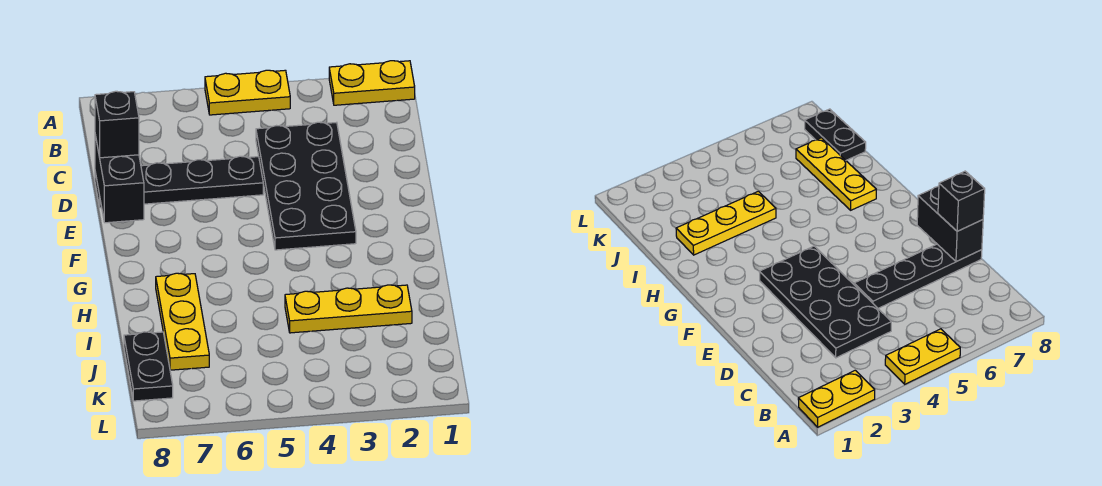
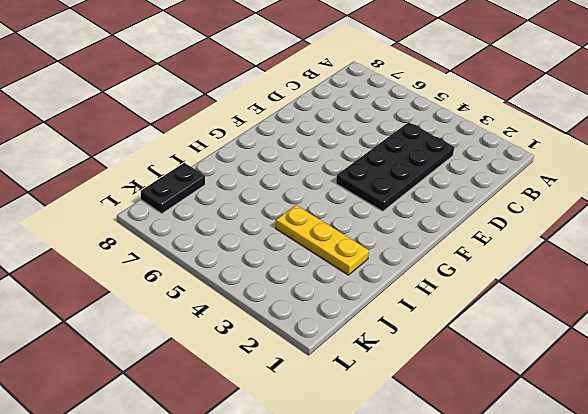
none -> yellow plate A1:A2 level 1
none -> yellow plate A4:A5 level 1

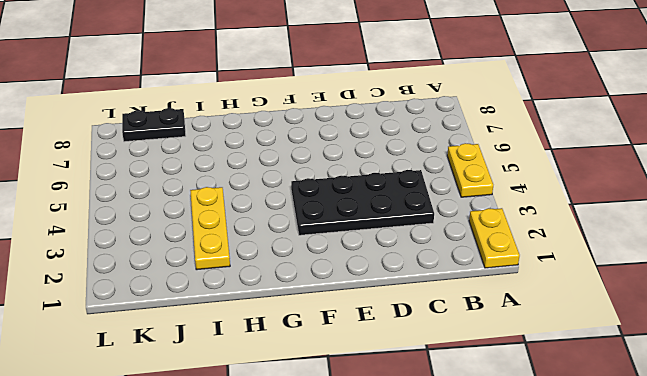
none -> black plate D5:D8 level 1
none -> yellow plate H7:J7 level 1

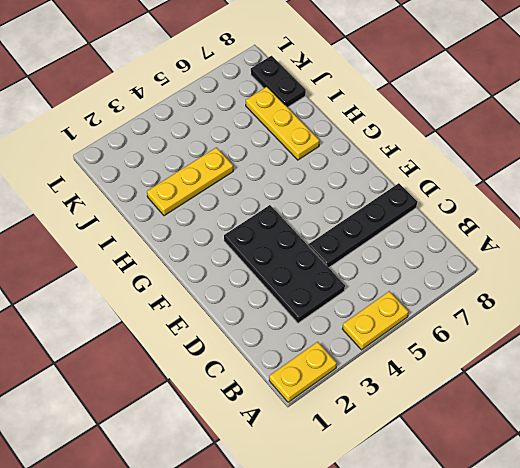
none -> black brick D8:E8 level 2
none -> black brick D8 level 3

